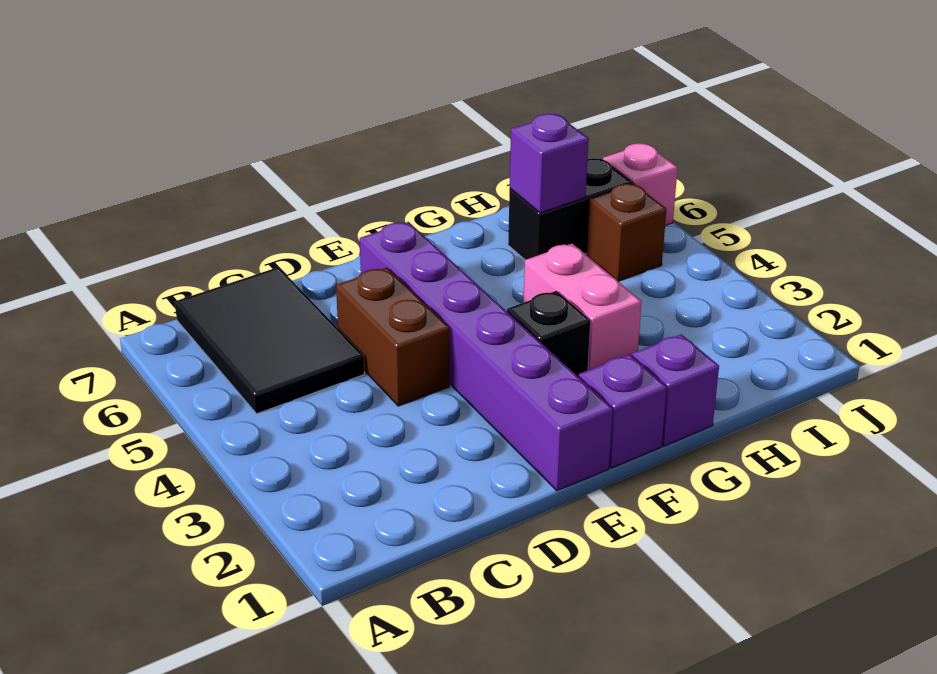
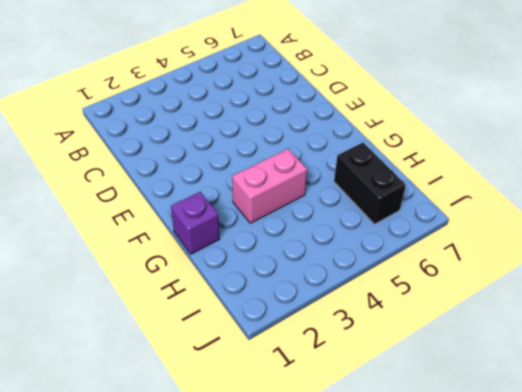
none -> black tile B5:C7 level 1
none -> brown brick D4:D5 level 1

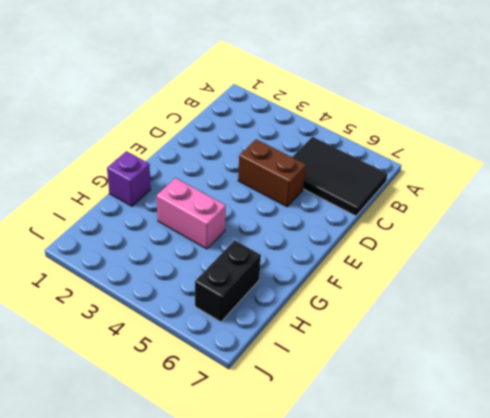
none -> purple brick E1:E6 level 1
none -> purple brick F1 level 1

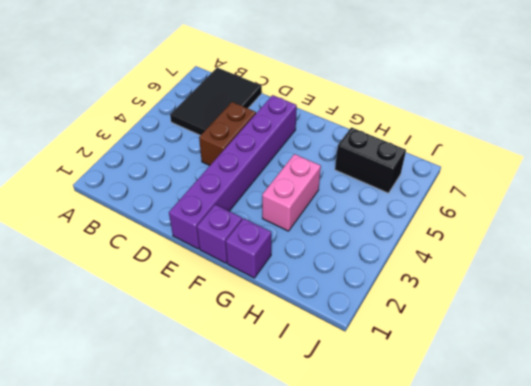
none -> black brick F3 level 1
none -> brown brick I5 level 1

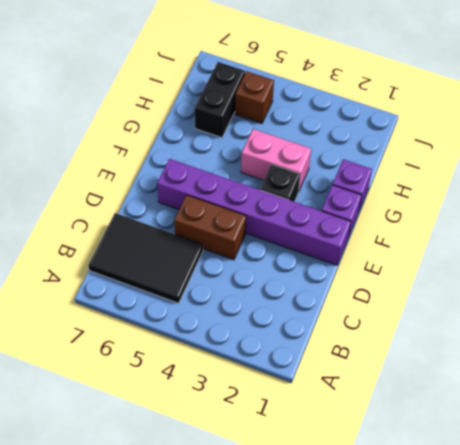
none -> pink brick J6 level 1
none -> purple brick H6 level 2

